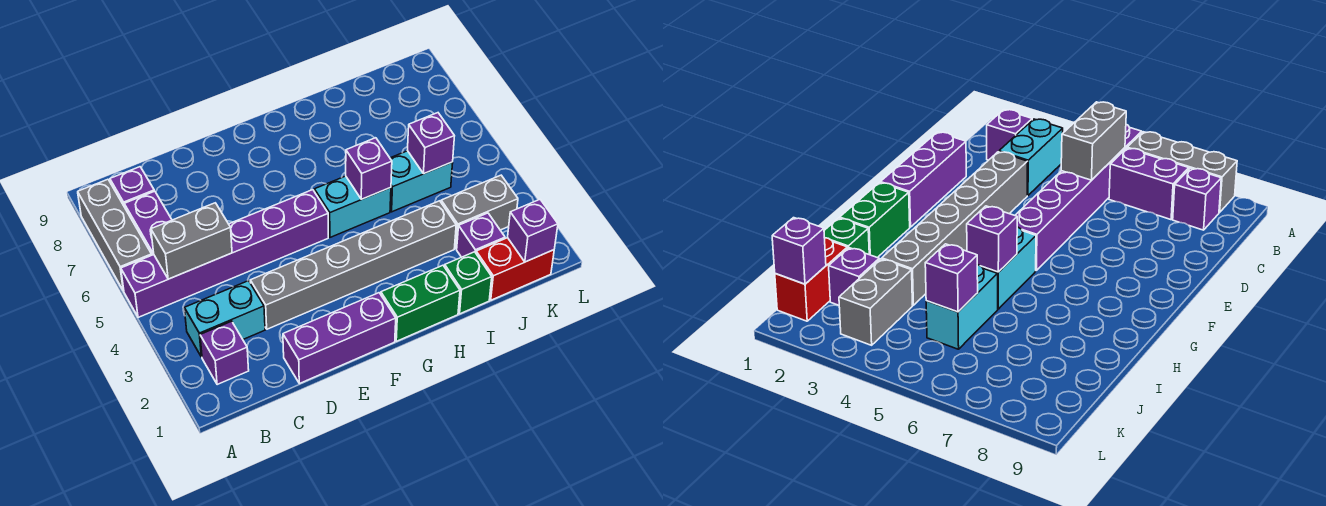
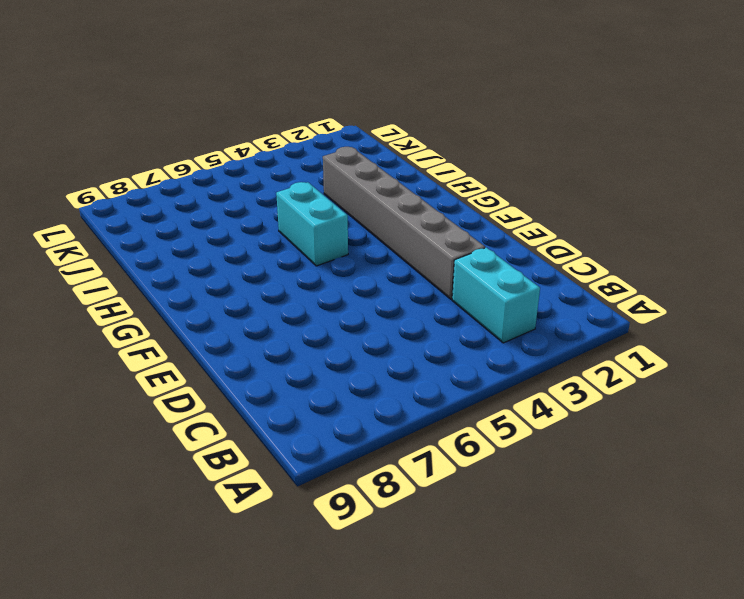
none -> purple brick A5:F5 level 1
none -> grey brick A6:A8 level 1
none -> purple brick B2 level 1

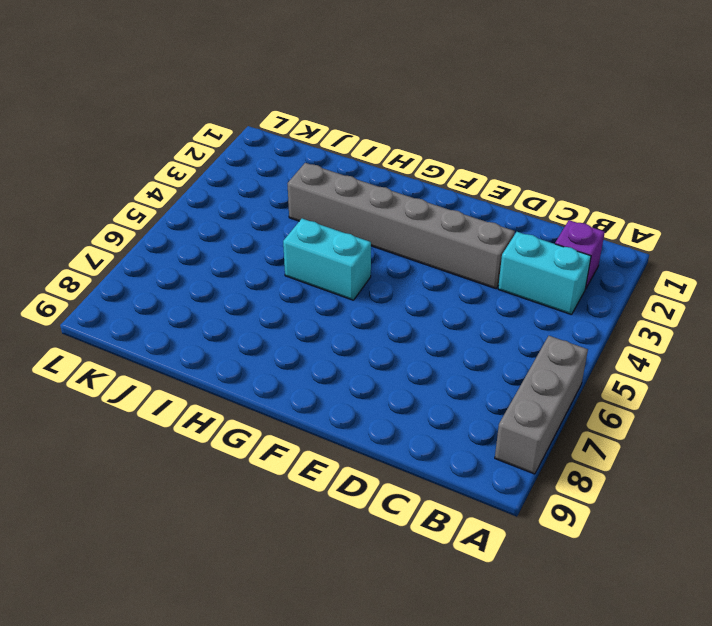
none -> purple brick A5:F5 level 1
none -> purple brick B6:B7 level 1
none -> purple brick B8 level 1

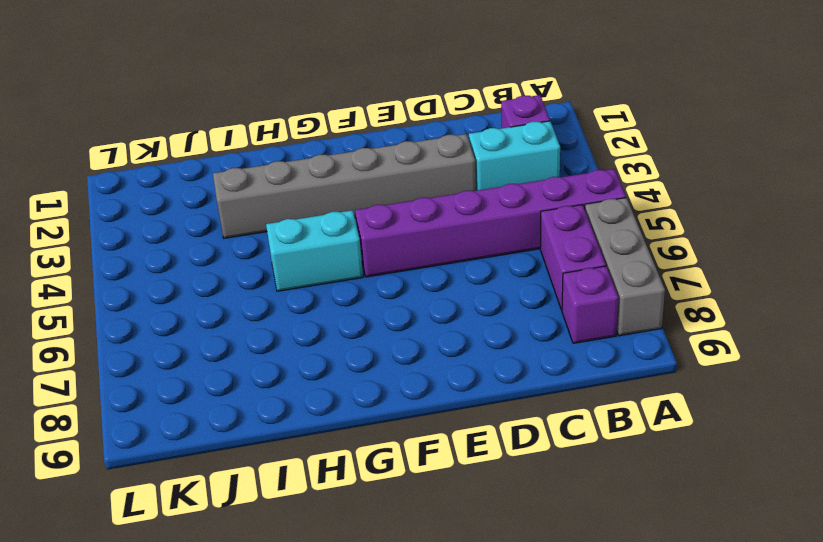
none -> purple brick D1:F1 level 1
none -> green brick G1:H1 level 1
none -> green brick I1 level 1

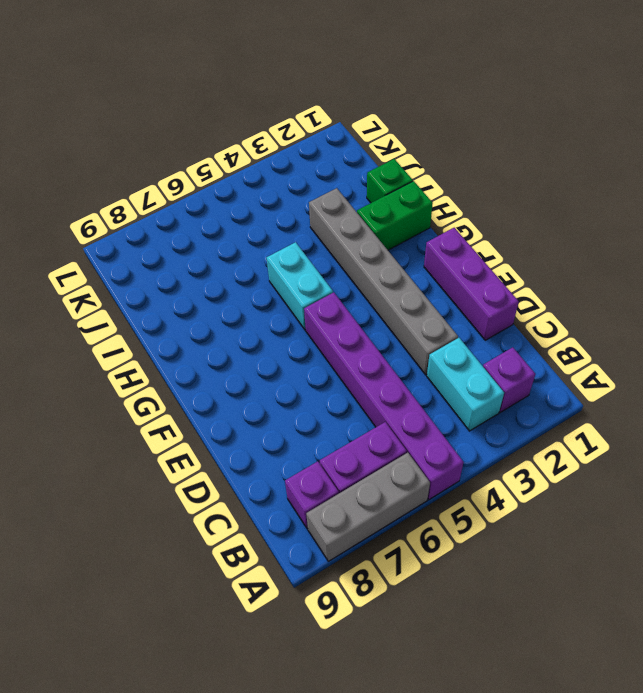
green brick H1:H2 level 1 -> green brick G1:H1 level 1
none -> cyan brick I5:J5 level 1
none -> red brick J1:K1 level 1
none -> purple brick J2 level 1

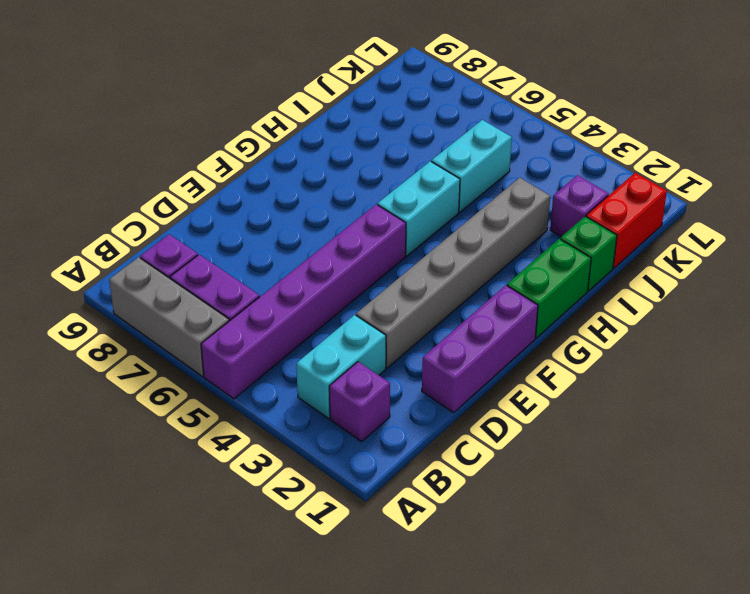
none -> grey brick J3:K3 level 1
none -> grey brick B5:C5 level 2
none -> purple brick H5 level 2

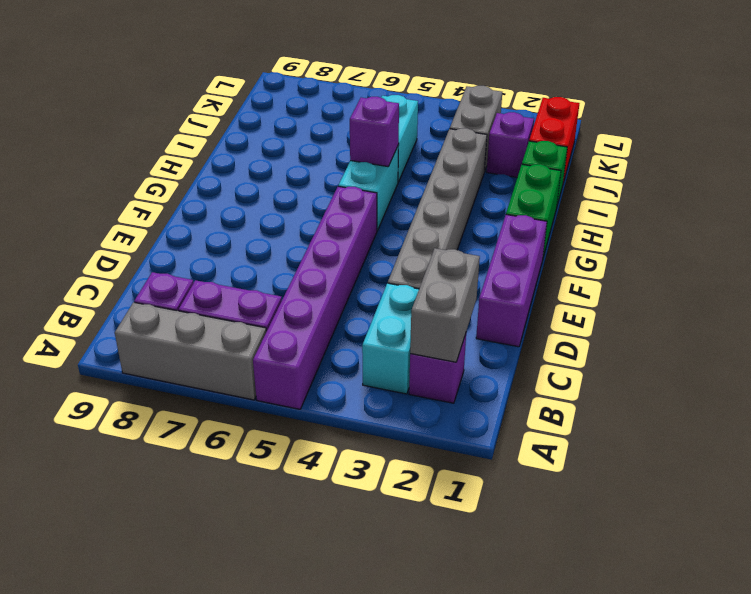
grey brick B2:C2 level 2 -> grey brick B5:C5 level 2
none -> purple brick J5 level 2
none -> purple brick K1 level 2

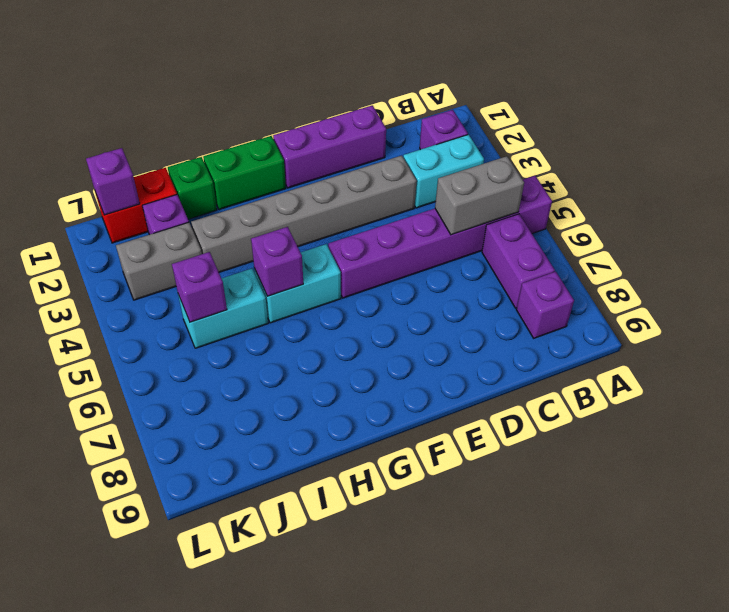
none -> grey brick A6:A8 level 1

